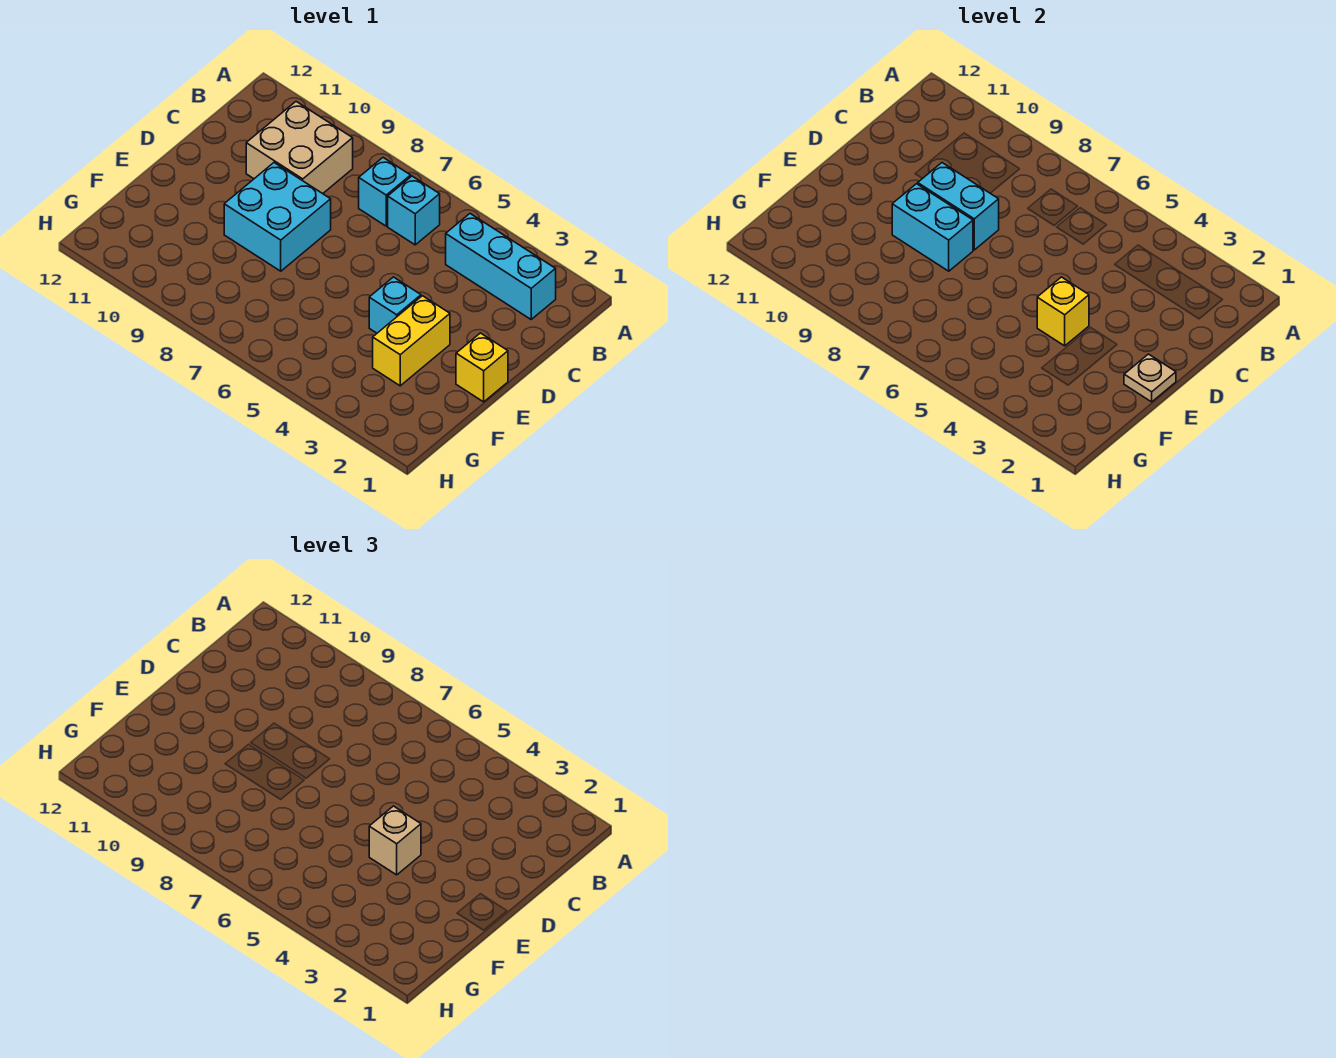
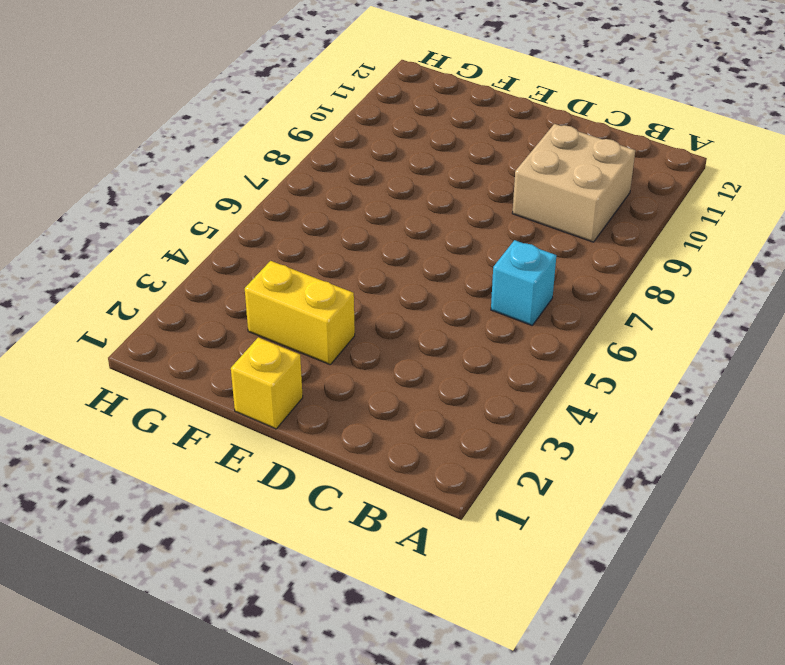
none -> cyan brick B2:B4 level 1
none -> cyan brick B7 level 1
none -> cyan brick D8:E9 level 1

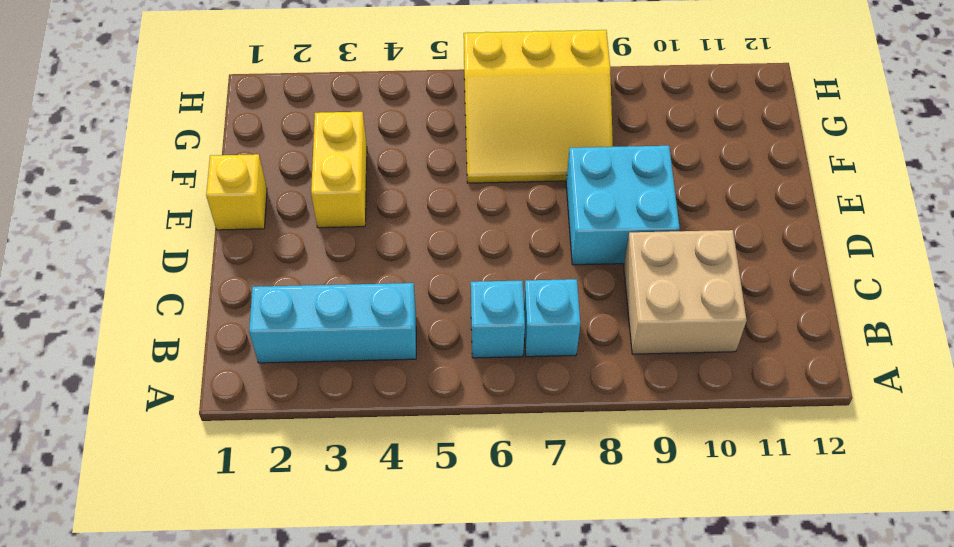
yellow slope F6:H8 level 1 top H -> none
none -> cyan brick E4 level 1
none -> cyan brick D8:D9 level 2
none -> tan plate E1 level 2

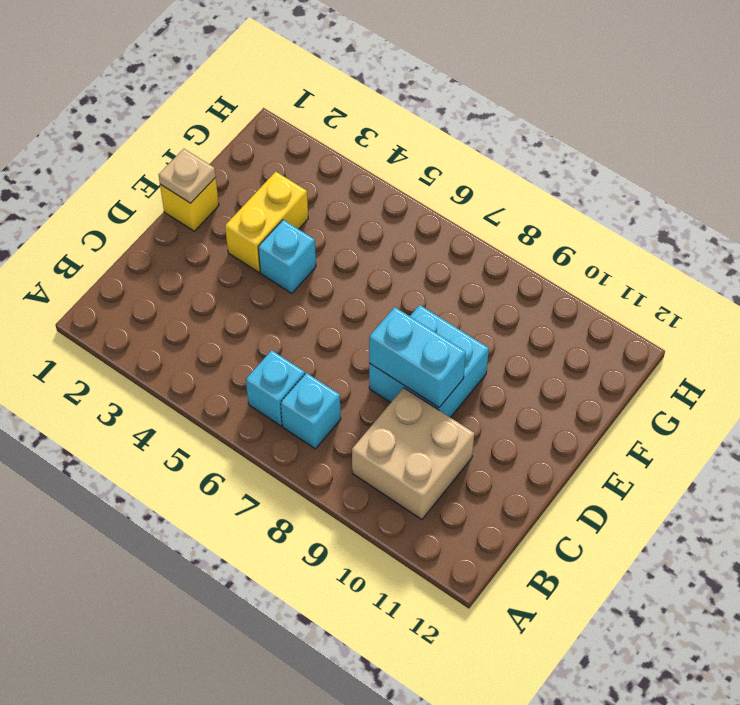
none -> cyan brick B2:B4 level 1
none -> yellow brick E4 level 2
none -> cyan brick E8:E9 level 2

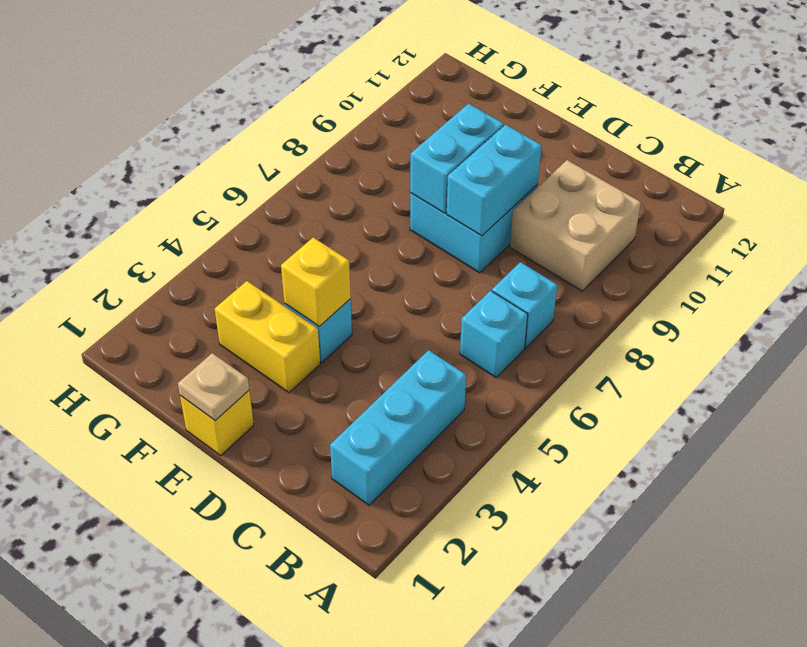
none -> tan brick E4 level 3

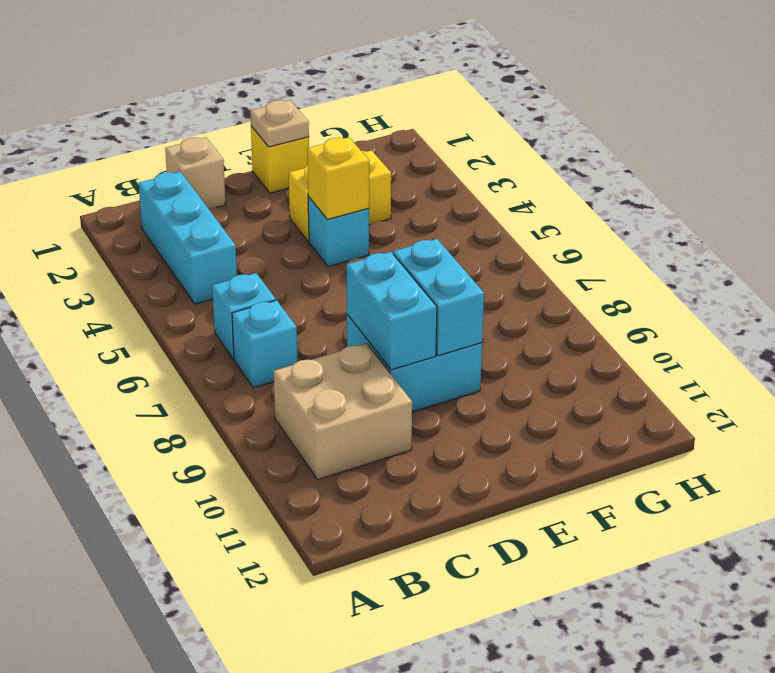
tan brick C1 level 1 -> tan brick E4 level 3

